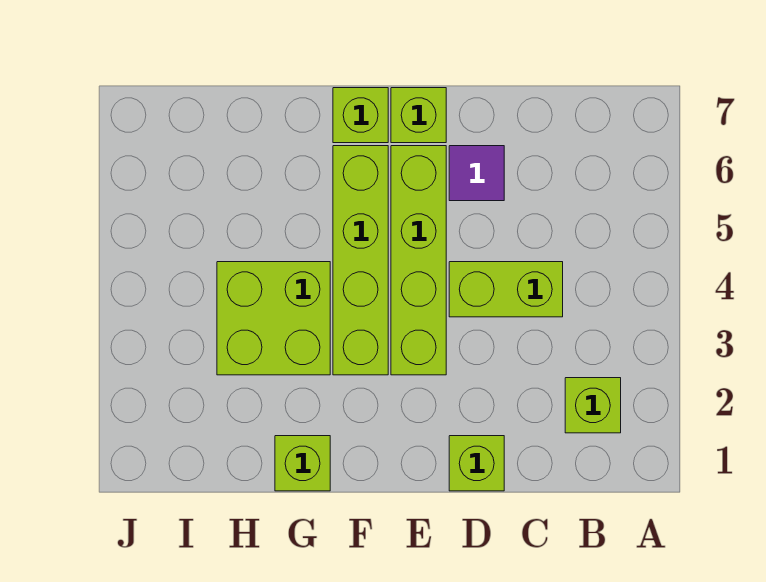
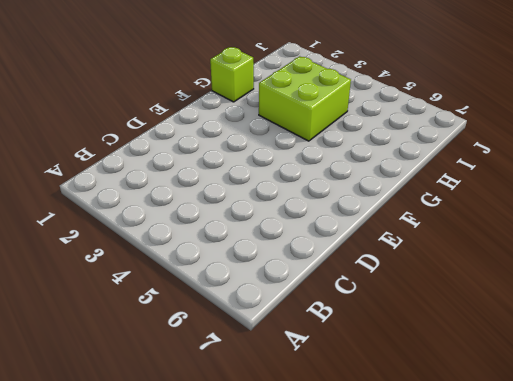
none -> lime brick B2 level 1
none -> lime brick C4:D4 level 1

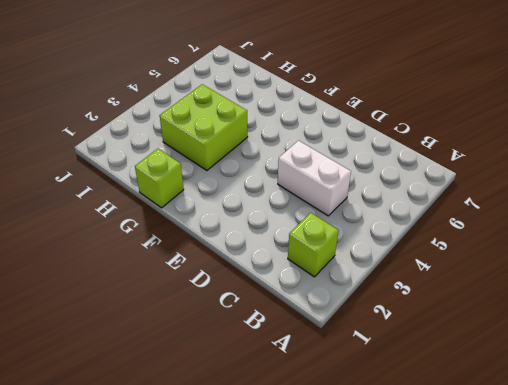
white brick C4:D4 level 1 -> lime brick C4:D4 level 1
none -> lime brick D1 level 1
none -> purple tile D6 level 1

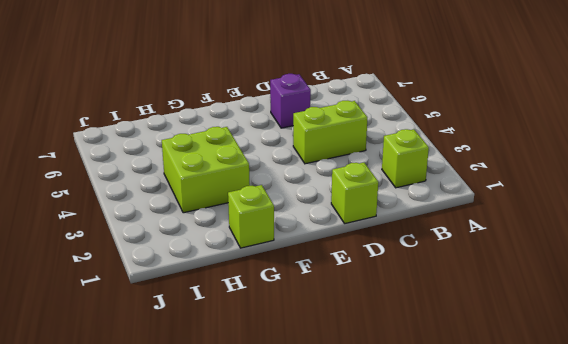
purple brick D6 level 1 -> purple tile D6 level 1
none -> lime brick E3:E6 level 1
none -> lime brick E7 level 1

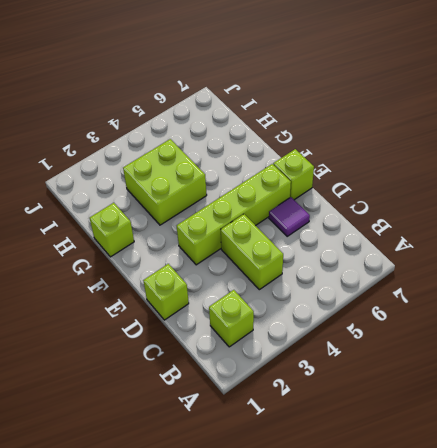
none -> lime brick F3:F6 level 1
none -> lime brick F7 level 1

